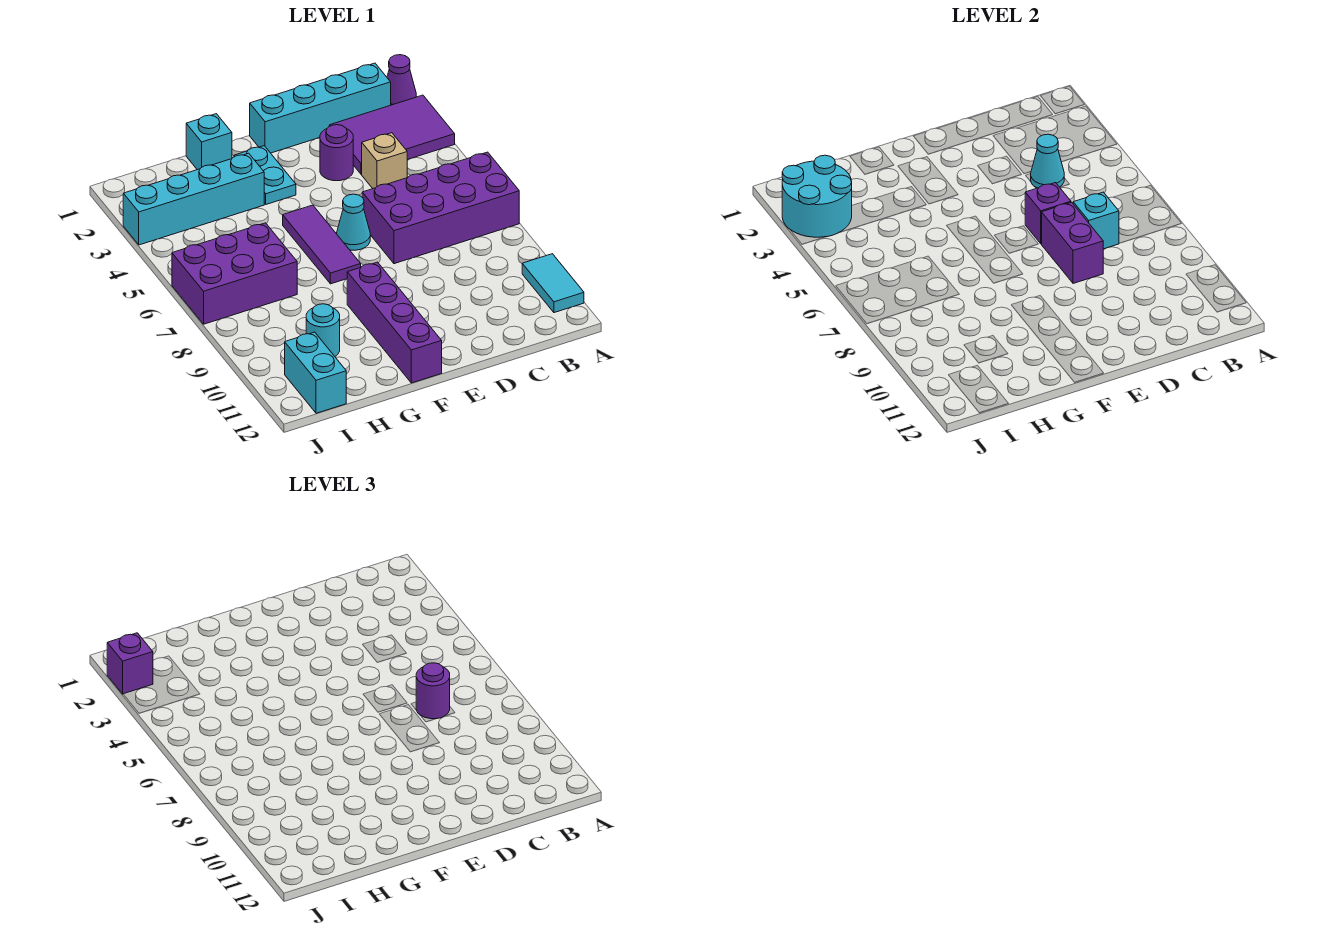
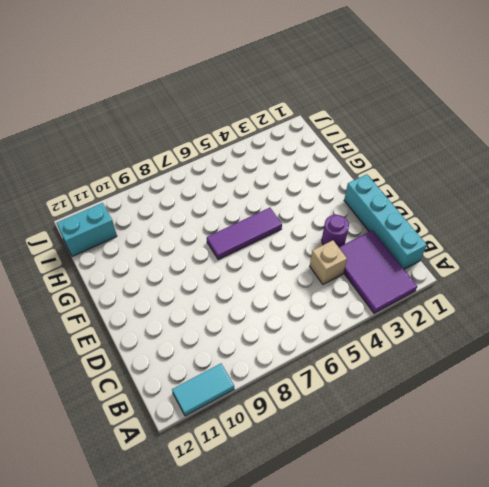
none -> purple cone A1 level 1
none -> purple brick A6:D7 level 1
none -> cyan cone E6 level 1

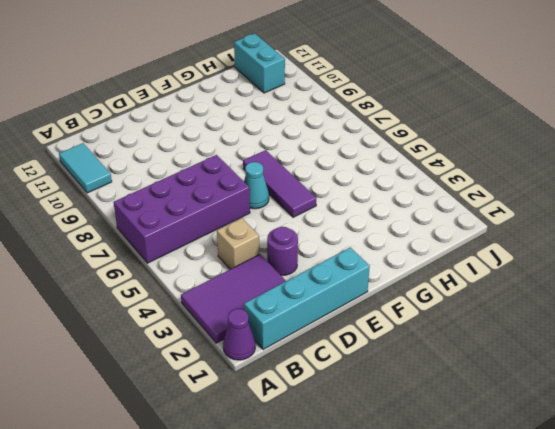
none -> cyan plate F2:F3 level 1
none -> purple brick F9:F12 level 1
none -> cyan brick G1 level 1

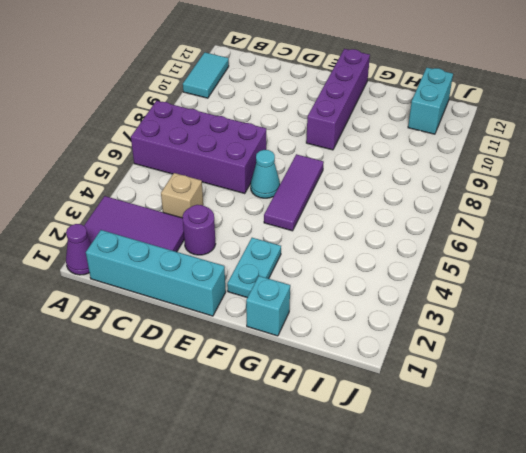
none -> cyan brick G3:J3 level 1
none -> purple brick H6:J7 level 1
none -> cyan round brick H10 level 1

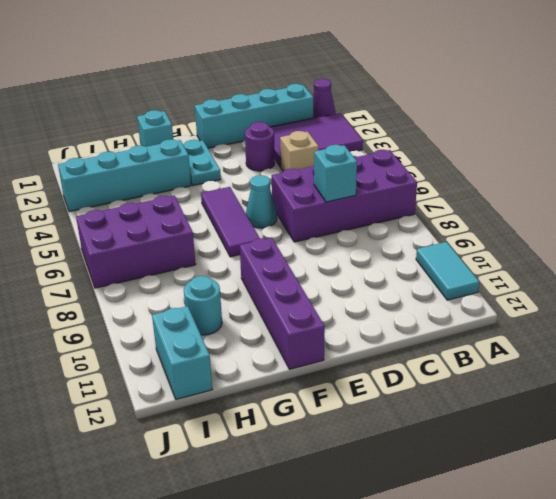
none -> cyan cone C4 level 2
none -> purple brick D6 level 2
none -> purple brick D7:D8 level 2

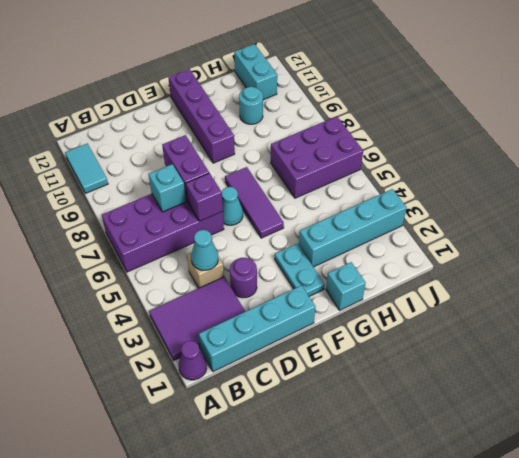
none -> cyan round brick I2:J3 level 2
none -> purple round brick C7 level 3
none -> purple brick J2 level 3

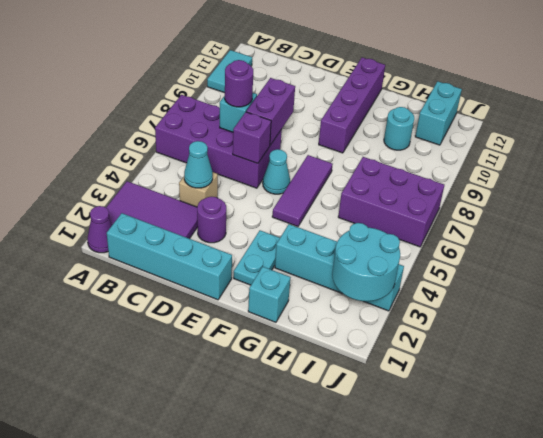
none -> purple brick J2 level 3

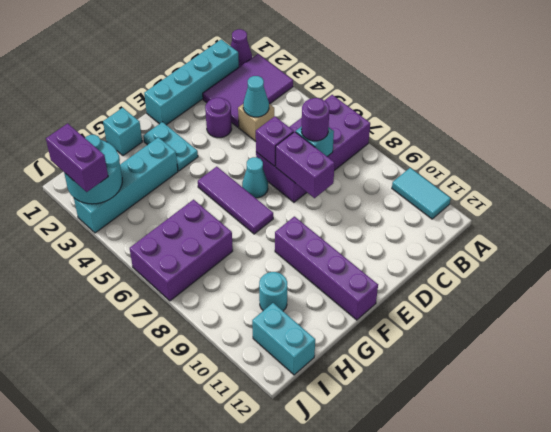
purple brick J2:J3 level 3 -> purple brick J2 level 3

